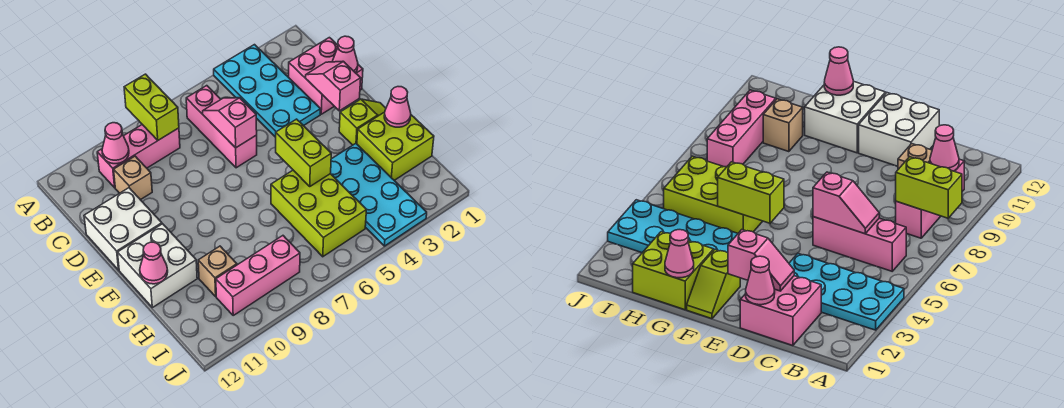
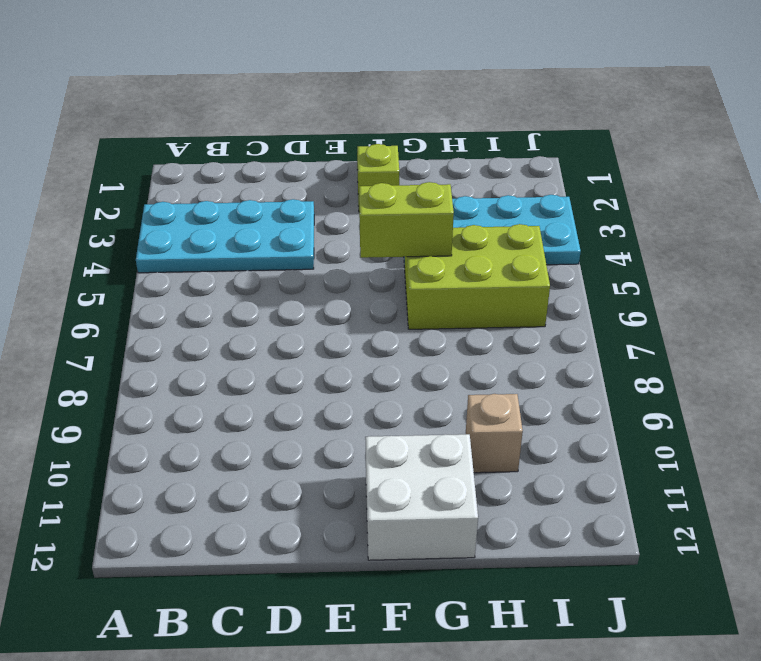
none -> pink brick B6:D6 level 1
none -> pink brick B8:B10 level 1
none -> pink brick C1:D2 level 1

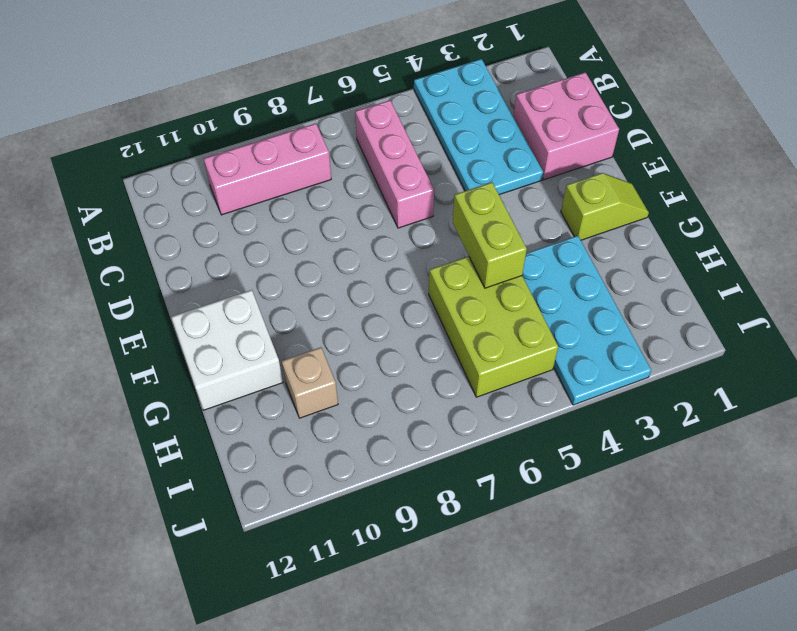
none -> tan brick C10 level 1
none -> white brick D11:E12 level 1
none -> lime brick G1:H2 level 1

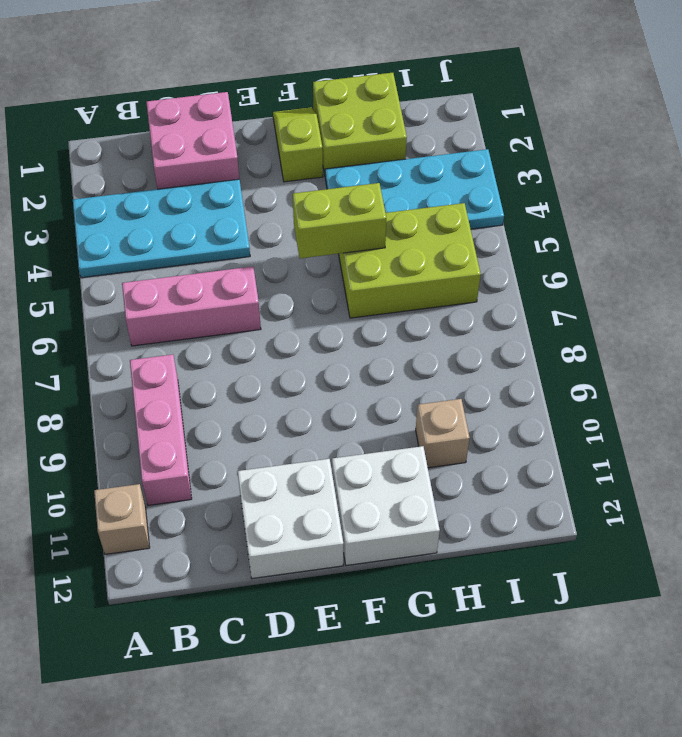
tan brick A11 level 1 -> tan brick C10 level 1
none -> pink brick I8:I10 level 1
none -> lime brick A8:B8 level 2
none -> pink cone B10 level 2

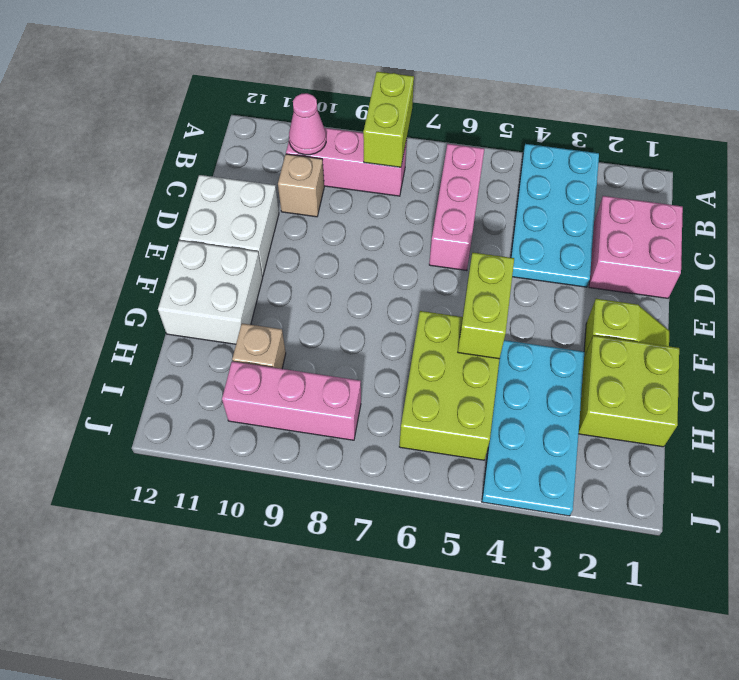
none -> pink slope C6:D6 level 2 top D
none -> pink cone D1 level 2
none -> pink slope D2:E2 level 2 top E

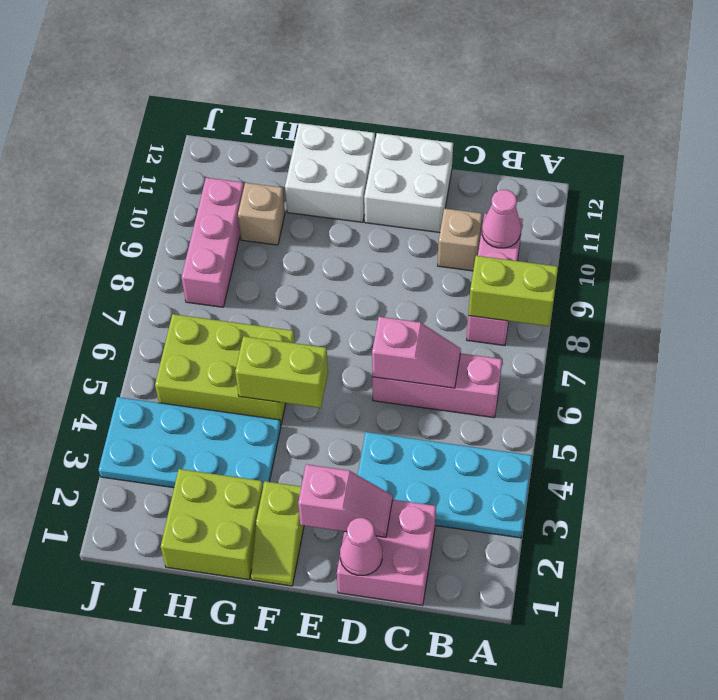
none -> pink cone G1 level 2
none -> pink cone G12 level 2

